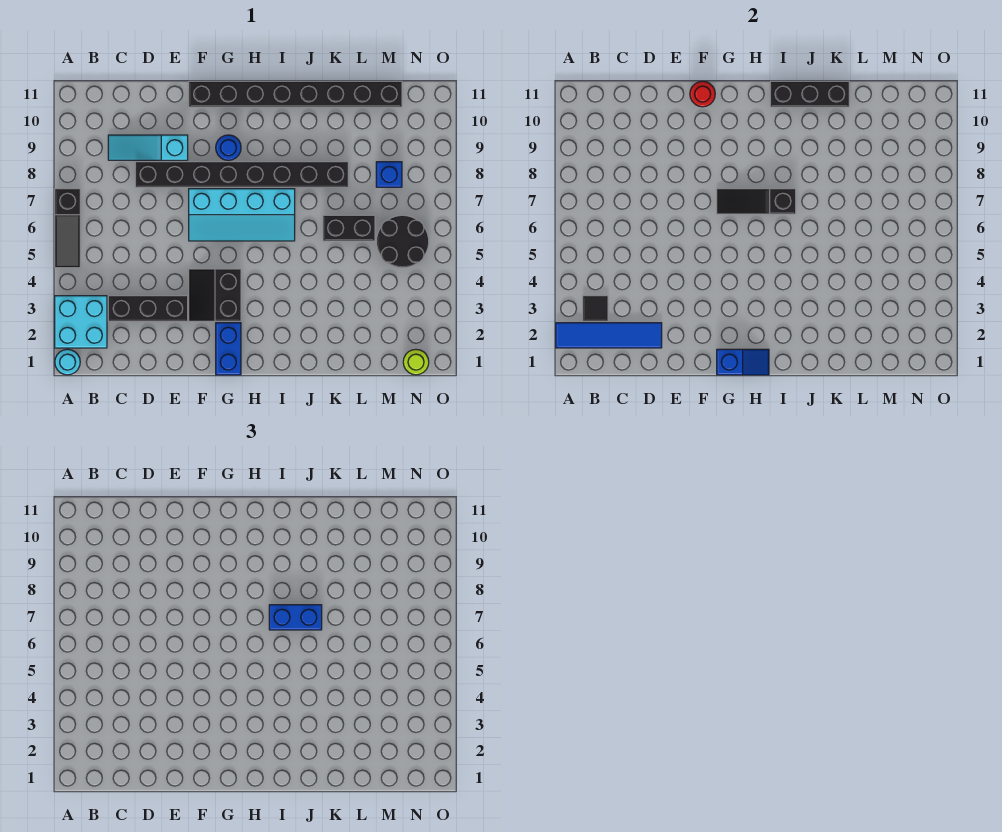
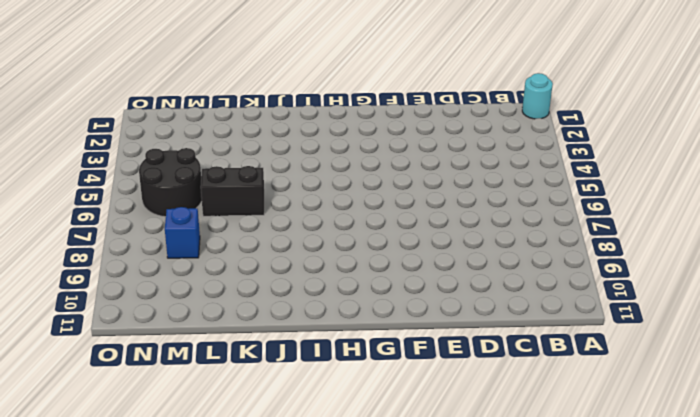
none -> cyan brick A2:B3 level 1
none -> black slope A5:A7 level 1 top 7
none -> black brick C3:E3 level 1

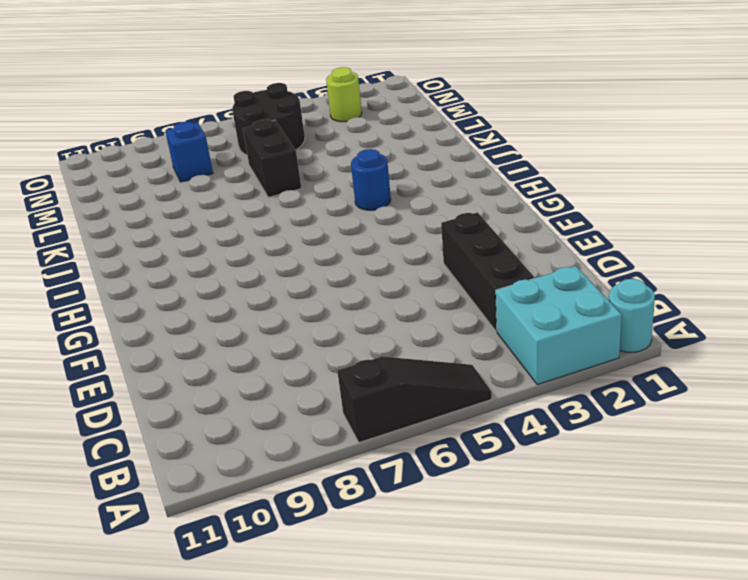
blue round brick I4 level 1 -> blue round brick G9 level 1
lime round brick N3 level 1 -> lime round brick N1 level 1
none -> cyan slope C9:E9 level 1 top E
none -> black brick D8:K8 level 1
none -> black slope F3:G4 level 1 top G

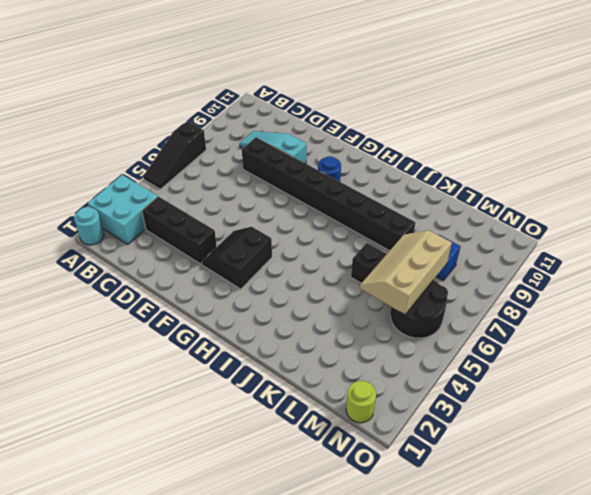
tan slope L5:M7 level 2 top M -> none
none -> cyan slope F6:I7 level 1 top 7
none -> black brick F11:M11 level 1
none -> blue brick G1:G2 level 1

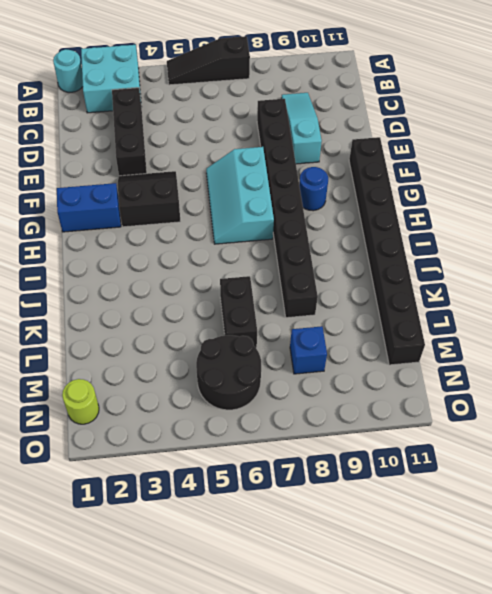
cyan slope F6:H7 level 1 top 7 -> cyan slope F6:I7 level 1 top 7
none -> blue tile A2:D2 level 2
none -> black tile B3 level 2
none -> red round brick F11 level 2

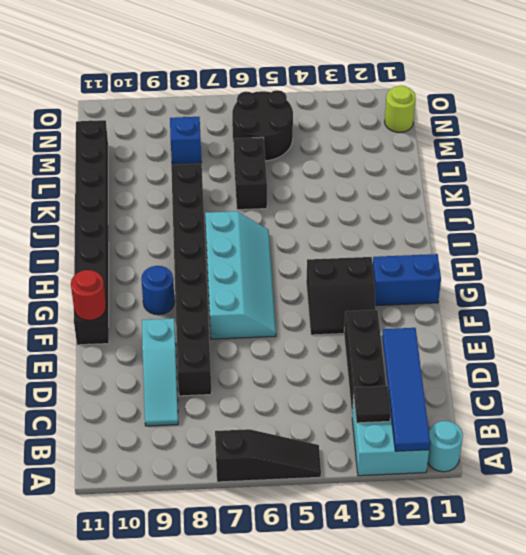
none -> blue slope G1:H1 level 2 top G
none -> black slope G7:I7 level 2 top I
none -> black brick I11:K11 level 2

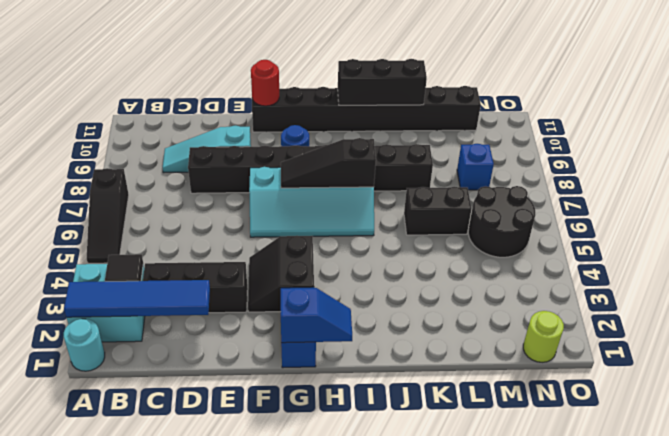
none -> blue brick I7:J7 level 3

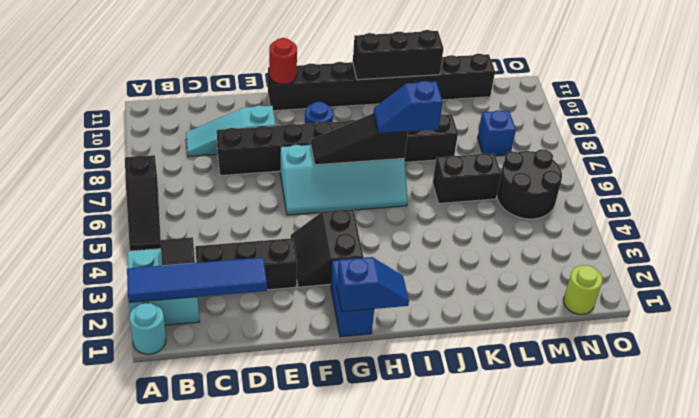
blue slope I7:J7 level 3 top J -> blue brick I7:J7 level 3

